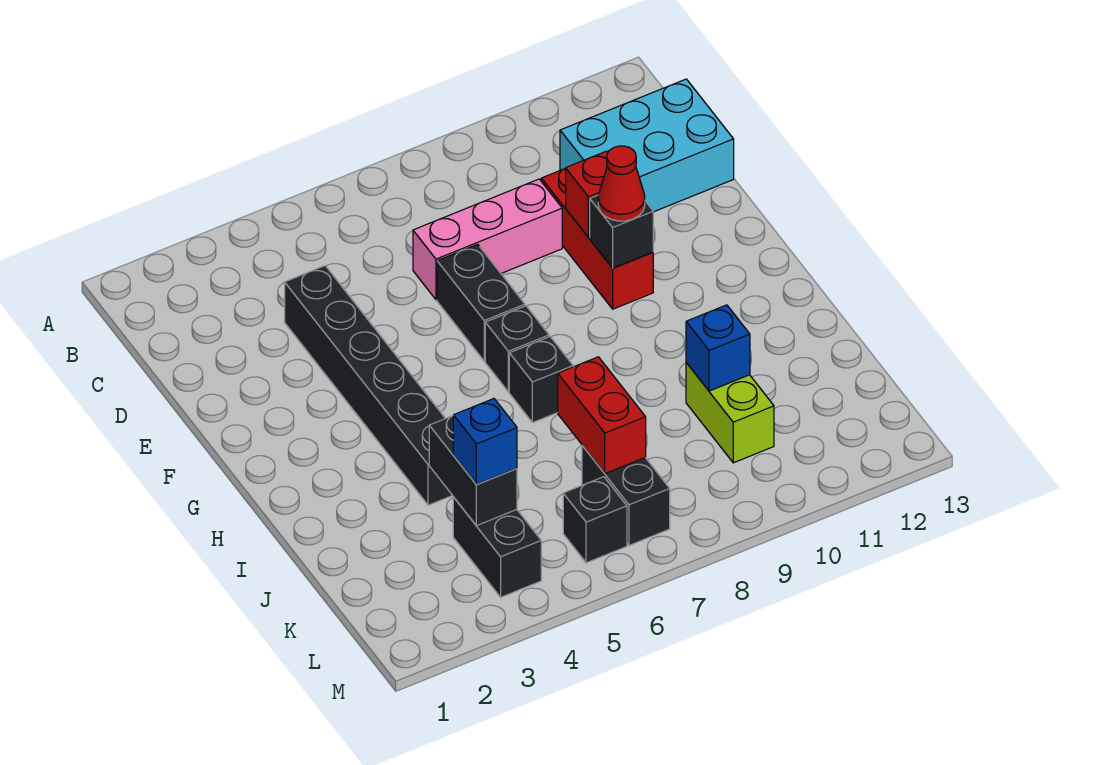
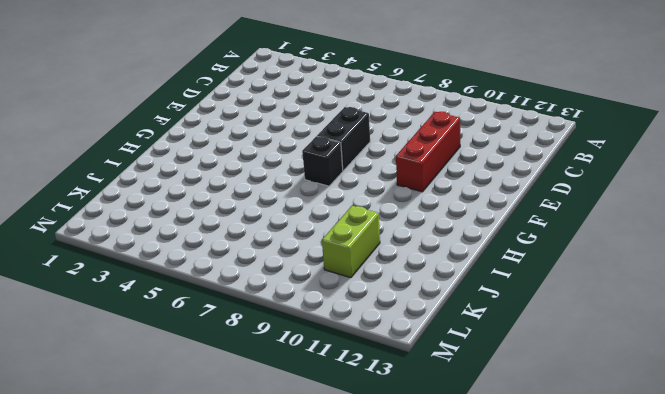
none -> cyan brick C11:D13 level 1
none -> black brick D4:I4 level 1
none -> pink brick D7:D9 level 1

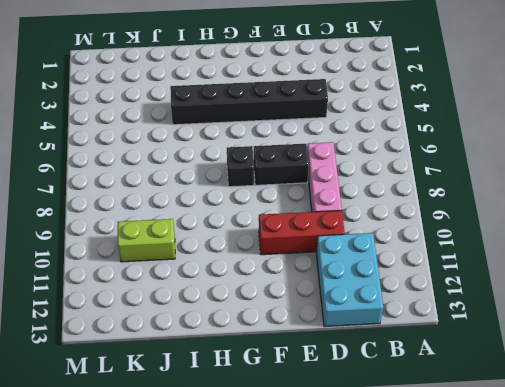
none -> black brick H7 level 1
none -> black brick K4:L4 level 1
none -> black brick K7:L7 level 1

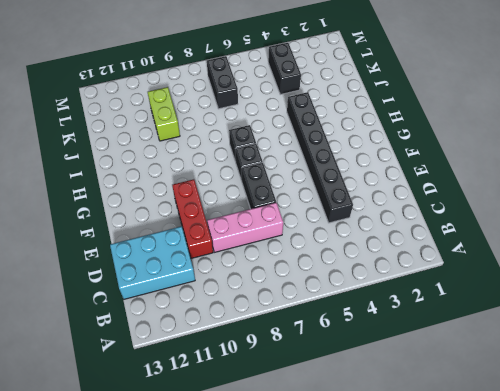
none -> black brick L6 level 1
none -> red brick E10 level 2
none -> black brick F10 level 2

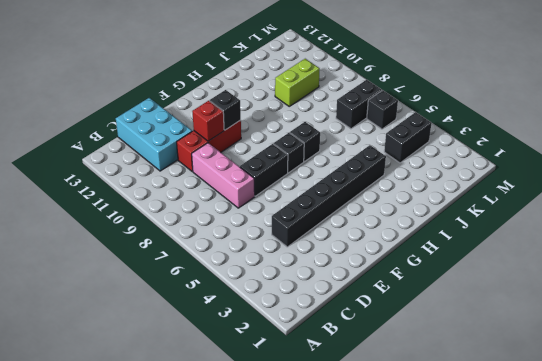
none -> black brick J4:K4 level 2
none -> red brick J7:K7 level 2
none -> blue brick J10 level 2

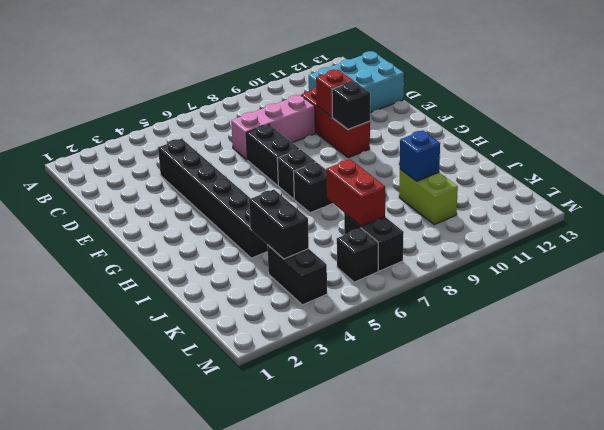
none -> red cone F10 level 3
none -> blue brick K4 level 3

